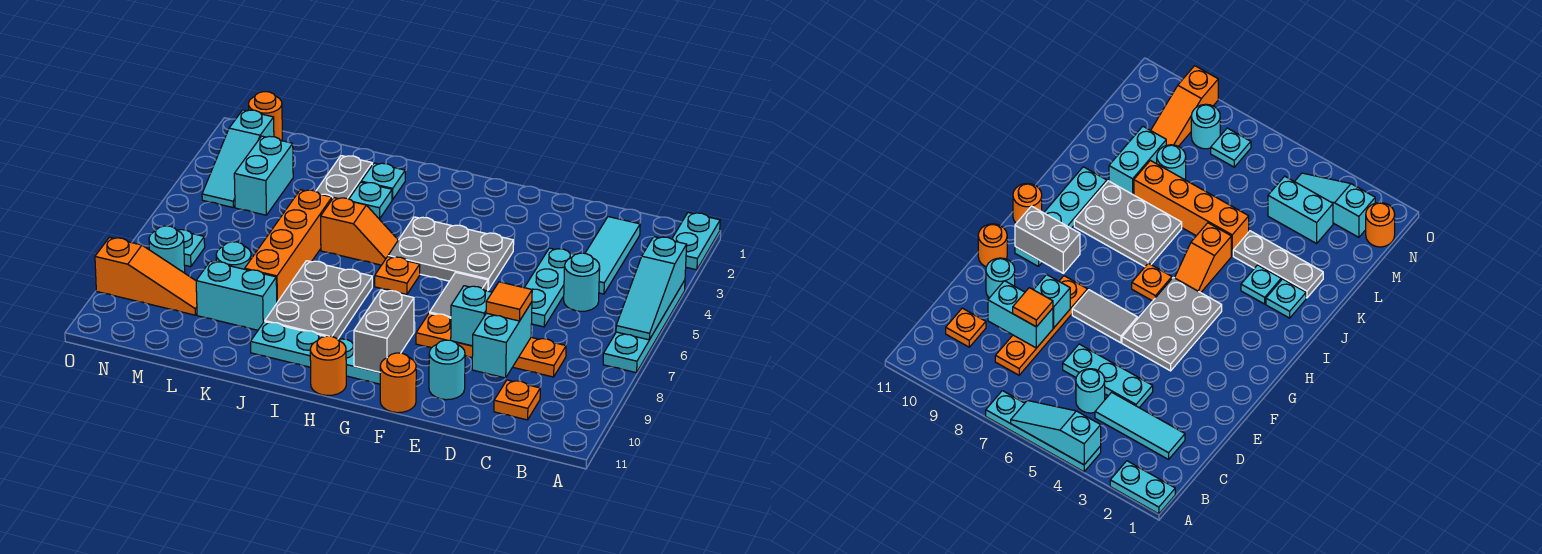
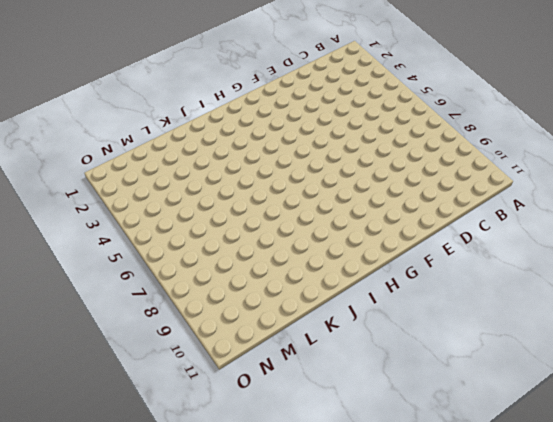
none -> cyan plate A1:A2 level 1
none -> cyan plate A4:A7 level 1
none -> cyan tile C2:C4 level 1
none -> cyan round brick C5 level 1

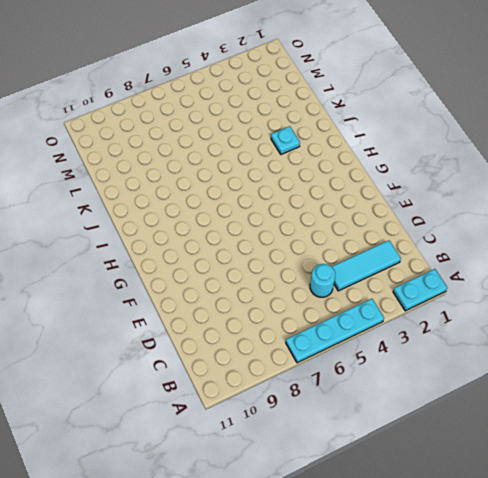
none -> orange plate C8:F8 level 1
none -> orange plate C10 level 1
none -> cyan plate D4:D6 level 1
none -> cyan round brick E10 level 1

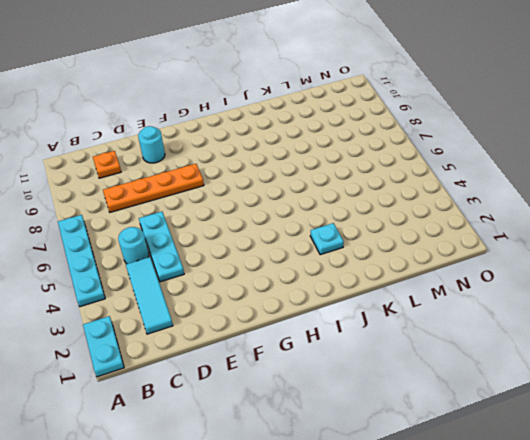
none -> grey plate F4:H5 level 1
none -> grey tile F6:F7 level 1
none -> orange round brick F11 level 1
none -> cyan plate G10:J10 level 1

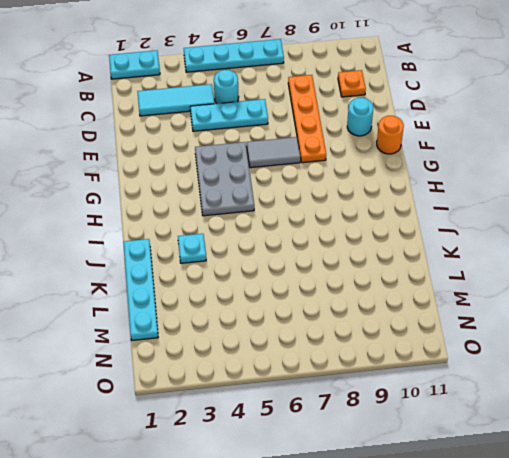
cyan plate J1:M1 level 1 -> cyan plate G10:J10 level 1
none -> orange plate H6 level 1
none -> orange round brick H11 level 1
none -> orange slope I5:J5 level 1 top J
none -> grey plate I7:J9 level 1

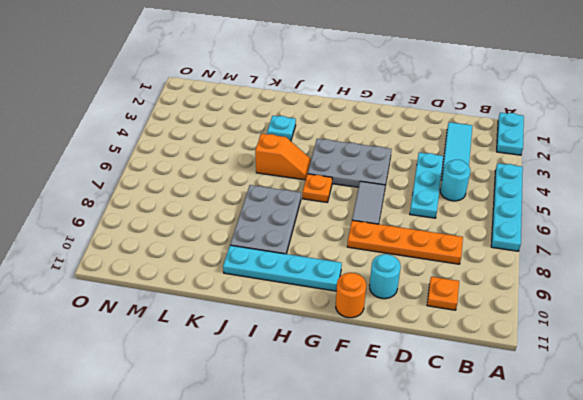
none -> orange round brick H11 level 1
none -> cyan plate J2 level 1
none -> grey plate K2:K4 level 1
none -> orange brick K5:K8 level 1

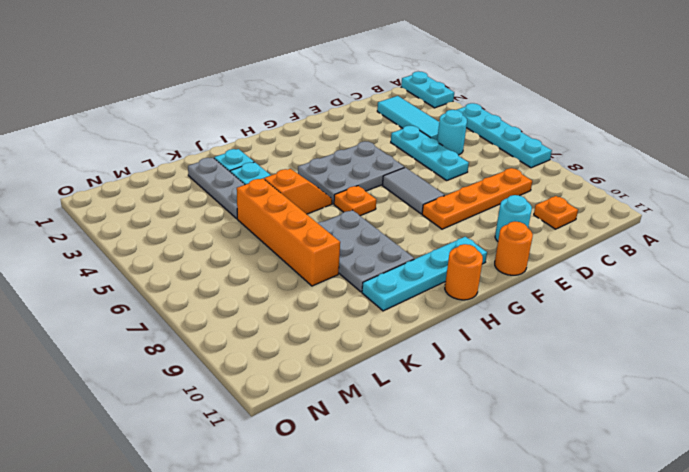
none -> cyan brick K9:L9 level 1
none -> cyan round brick L8 level 1
none -> cyan brick M3:M4 level 1
none -> orange slope M9:O9 level 1 top O

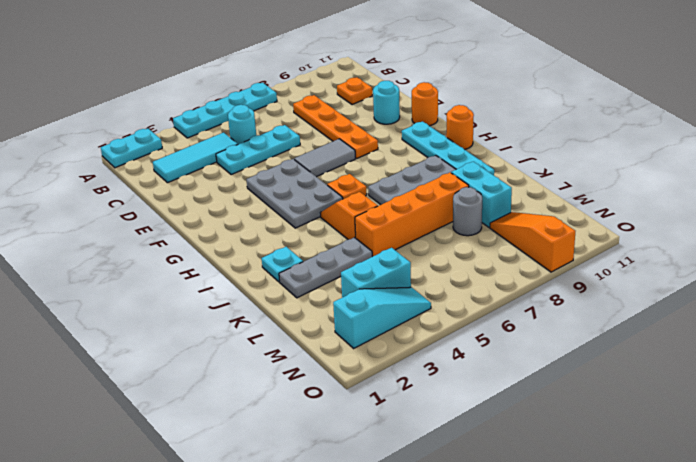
grey round brick L8 level 1 -> cyan round brick L8 level 1
none -> cyan plate J3 level 1
none -> orange round brick N1 level 1
none -> cyan plate N7 level 1
none -> cyan round brick N8 level 1

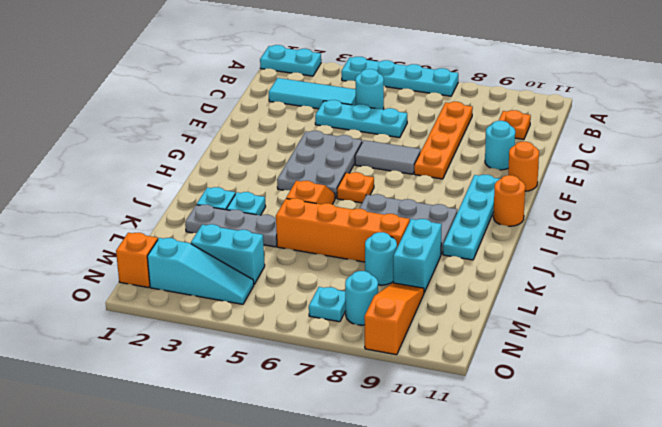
orange brick N1 level 1 -> orange round brick N1 level 1
none -> cyan slope A4:A6 level 2 top 4
none -> cyan brick D8:D9 level 2
none -> cyan brick E8 level 2
none -> grey brick G9:G10 level 2

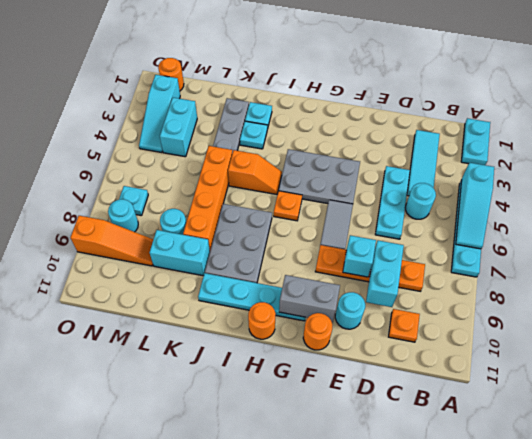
grey brick F10:G10 level 2 -> grey brick G9:G10 level 2
none -> orange tile D8 level 3

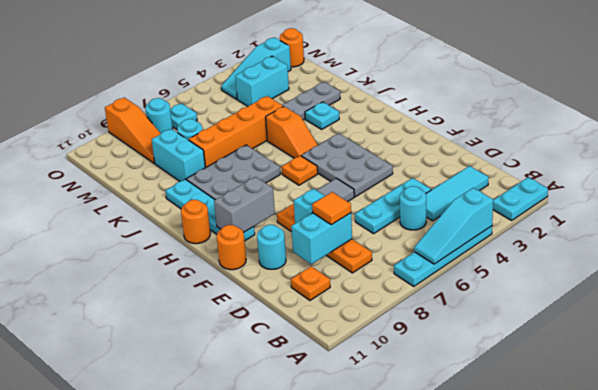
none -> cyan plate J2 level 1

